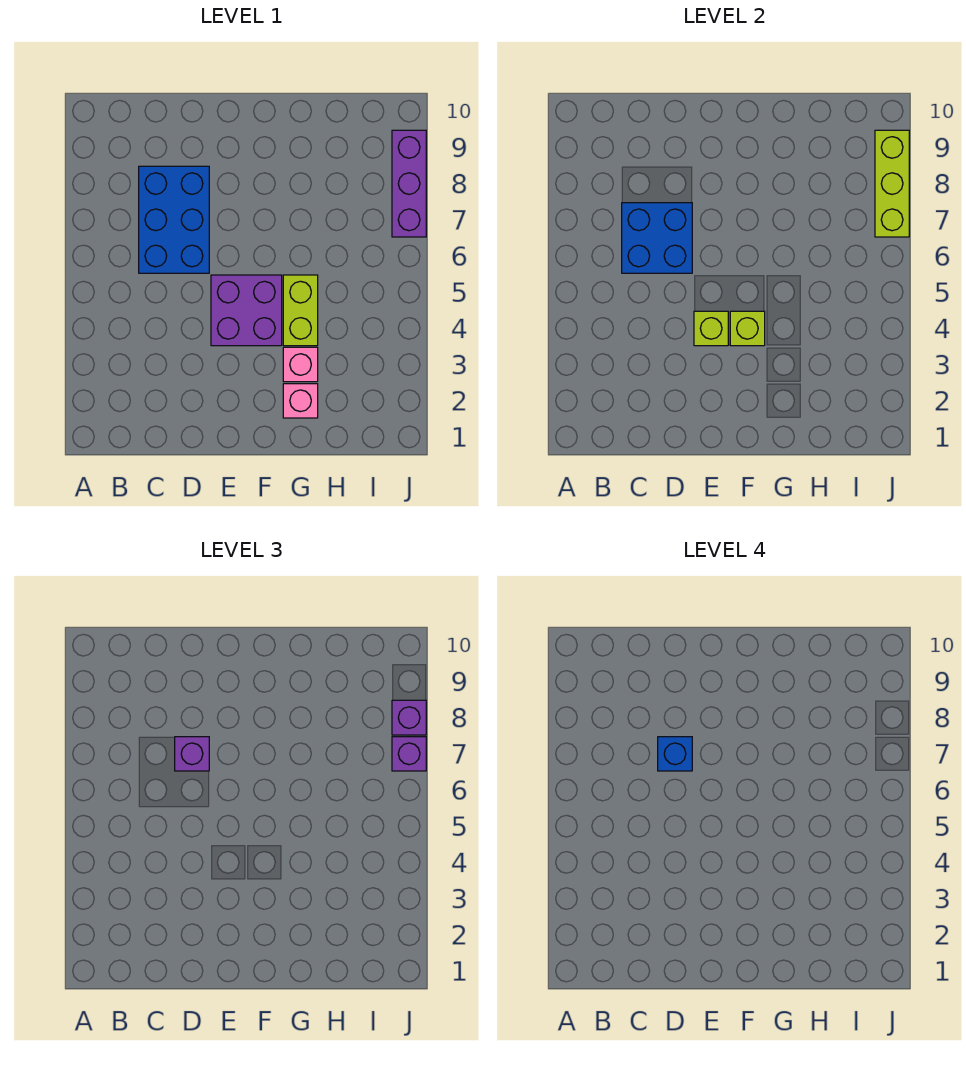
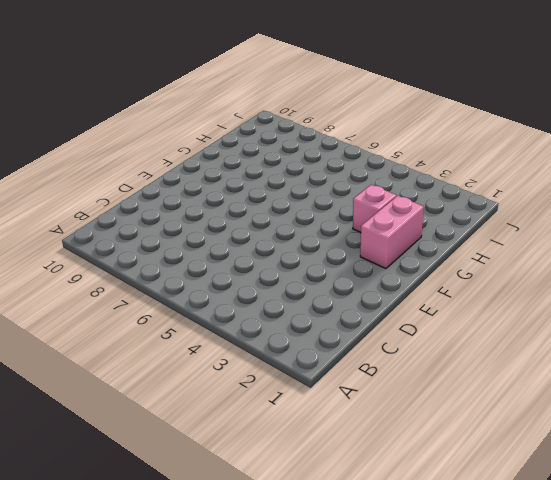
pink brick F2:G2 level 1 -> pink brick G2 level 1
none -> blue brick C6:D8 level 1
none -> purple brick E4:F5 level 1
none -> lime brick G4:G5 level 1

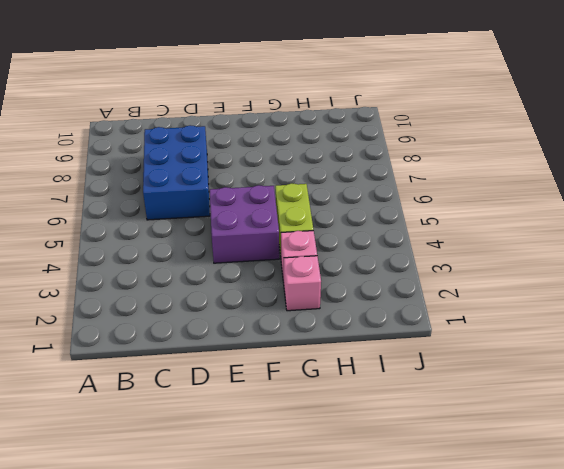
none -> purple brick J7:J9 level 1
none -> blue brick C6:D7 level 2
none -> lime brick E4 level 2

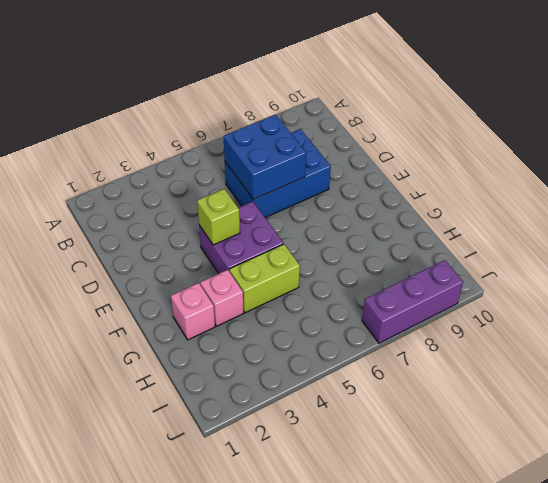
none -> lime brick F4 level 2
none -> lime brick J7:J9 level 2
none -> purple brick D7 level 3

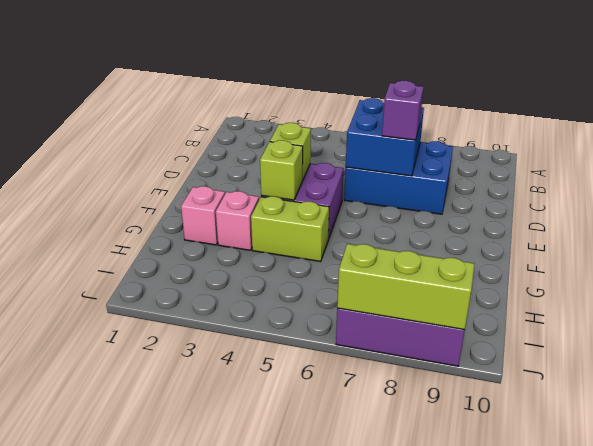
none -> purple brick J7 level 3
none -> purple brick J8 level 3
none -> blue brick D7 level 4

